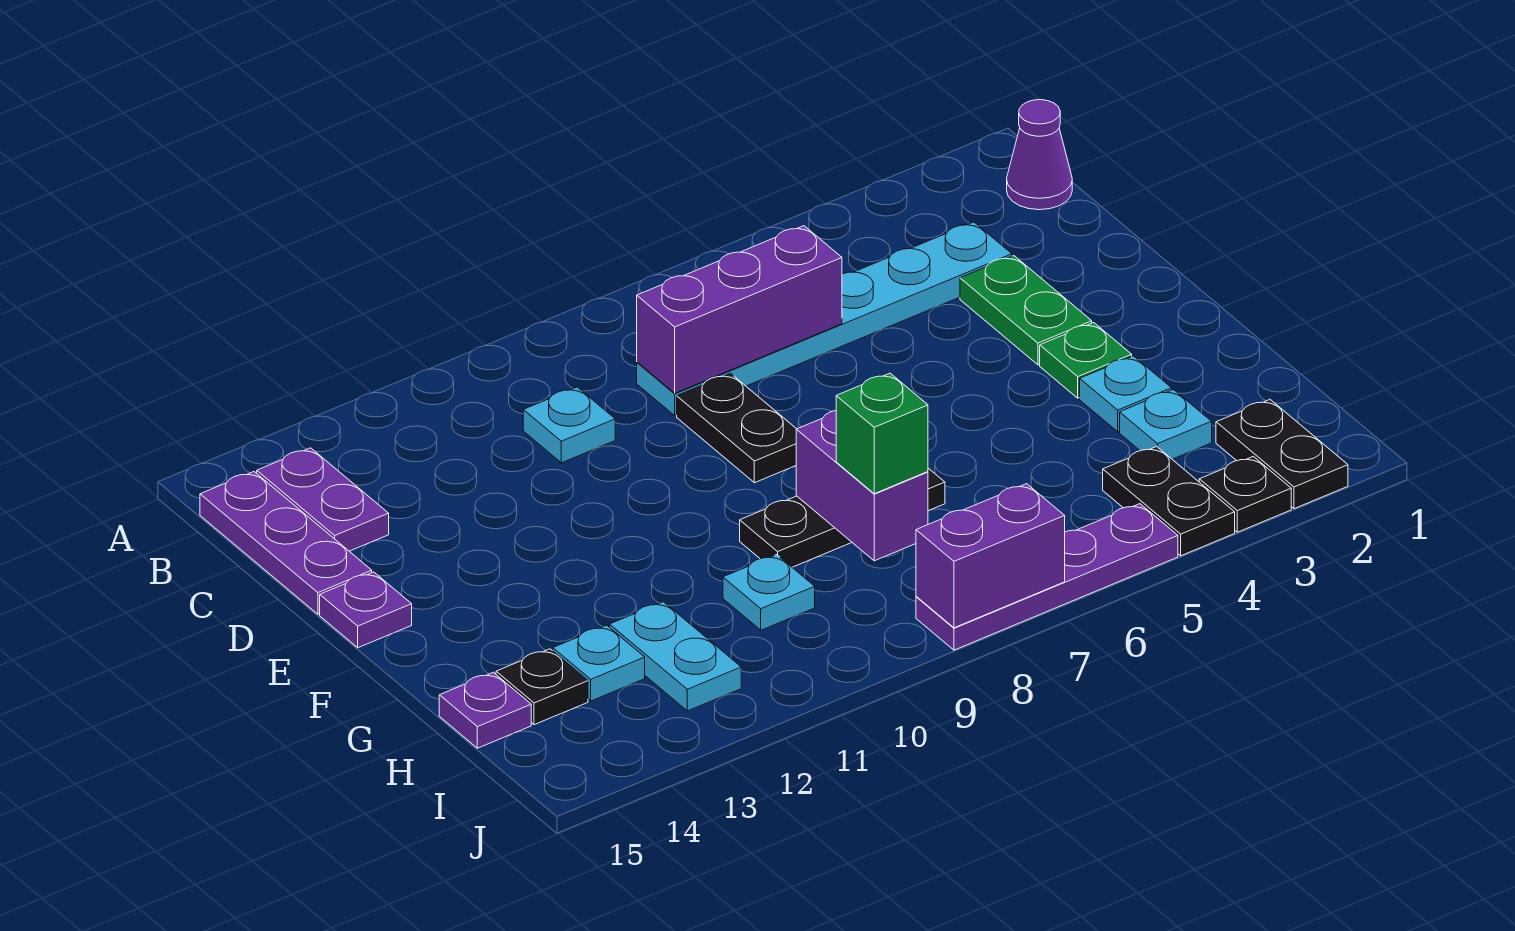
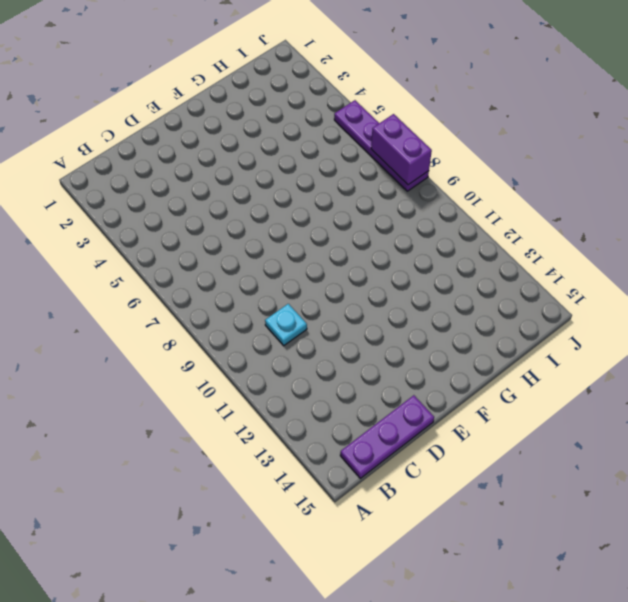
none -> purple cone B1 level 1
none -> purple plate B14:C14 level 1
none -> cyan plate C3:C8 level 1

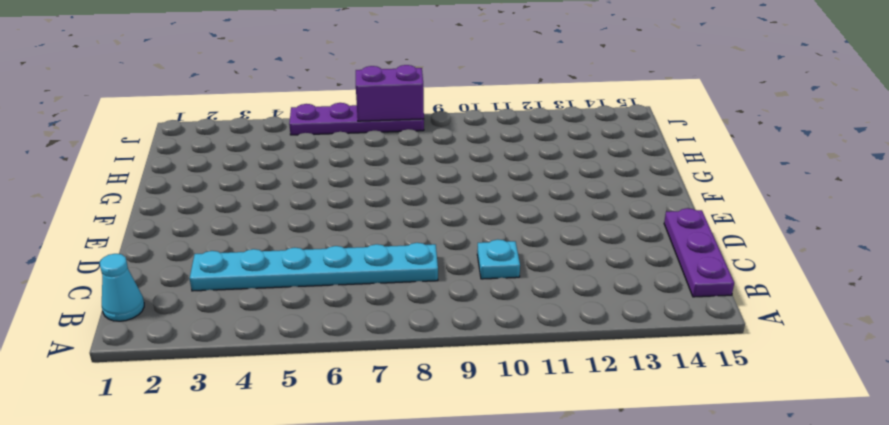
cyan cone B1 level 1 -> purple cone B1 level 1
none -> purple plate B14:C14 level 1
none -> green plate D3:E3 level 1
none -> black plate D8:E8 level 1

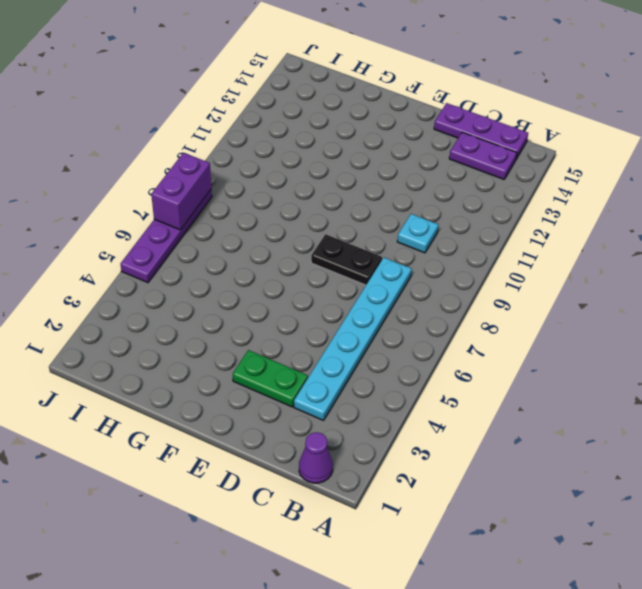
none -> purple plate E15 level 1
none -> green plate F3 level 1
none -> cyan plate G3 level 1

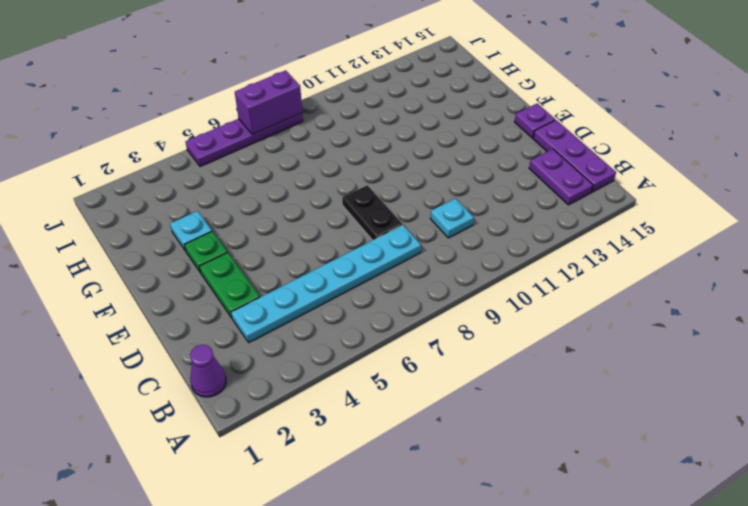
none -> black plate G7:G9 level 1
none -> cyan plate H3 level 1
none -> cyan plate H10 level 1

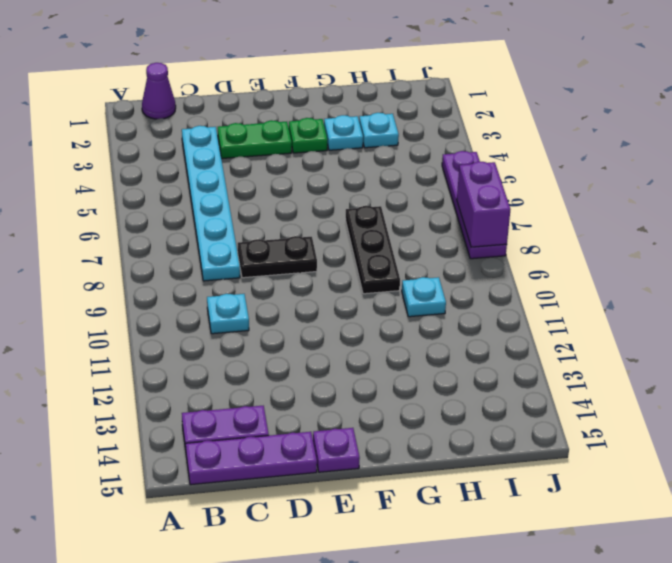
none -> cyan plate H12:I12 level 1
none -> cyan plate H13 level 1
none -> black plate H14 level 1

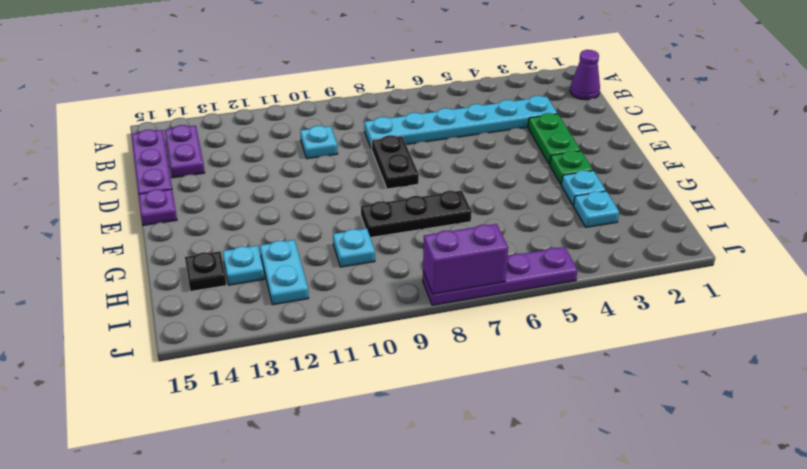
none -> purple plate H15 level 1
none -> black plate I2:J2 level 1
none -> black plate I4:J4 level 1

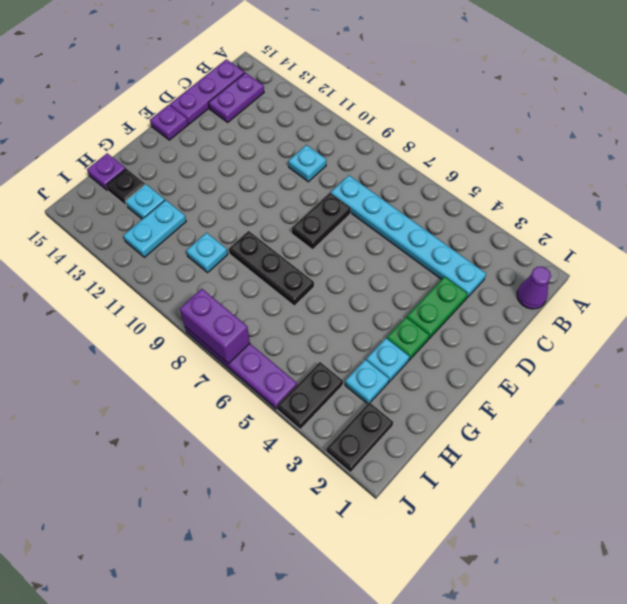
none -> black plate J3 level 1
none -> purple brick C6:C8 level 2
none -> purple brick G8:H8 level 2

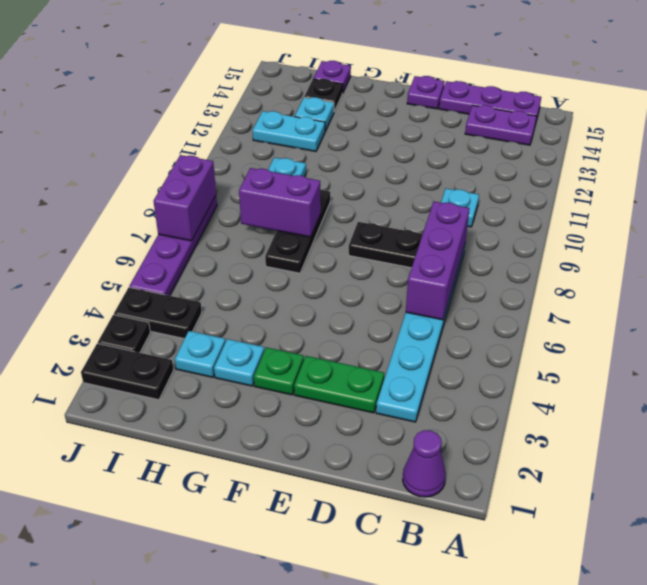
none -> green brick H8 level 3

